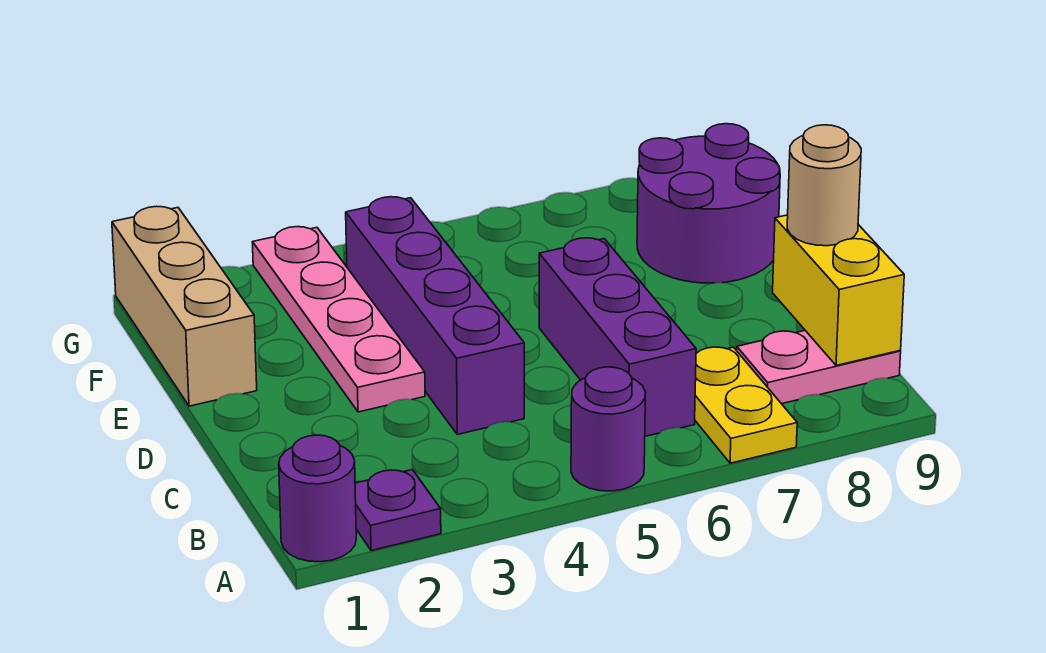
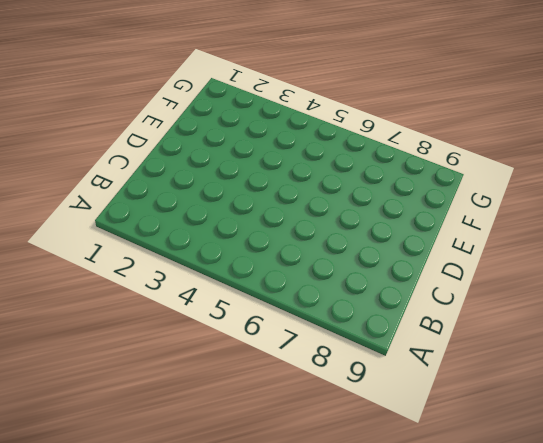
none -> purple round brick A1 level 1
none -> purple plate A2 level 1
none -> purple round brick A5 level 1

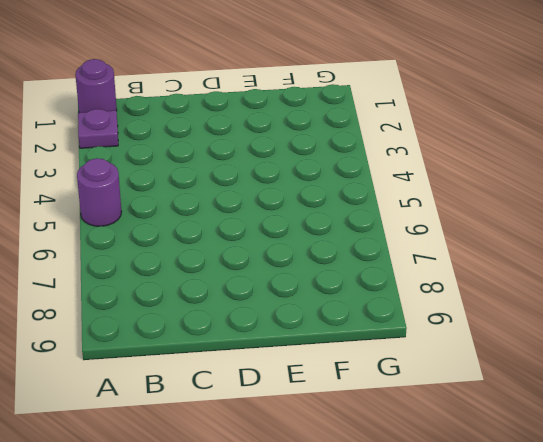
none -> yellow plate A7:B7 level 1
none -> purple brick B6:D6 level 1
none -> pink plate B8:B9 level 1

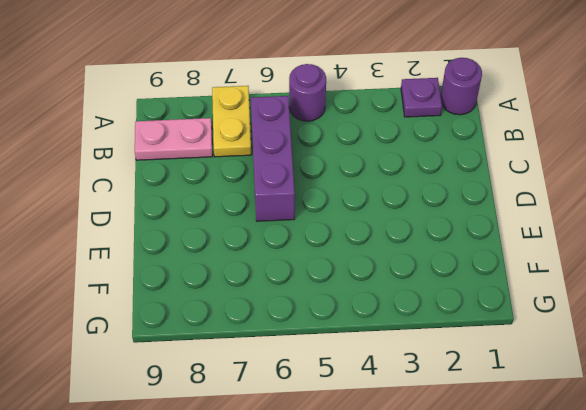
none -> purple brick C4:F4 level 1
none -> pink plate D3:G3 level 1
none -> tan brick E1:G1 level 1

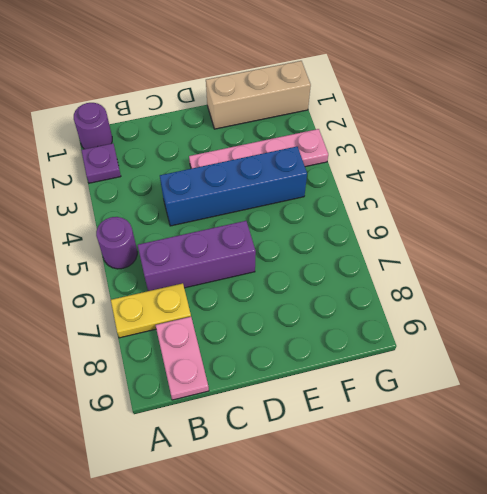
blue brick C4:F4 level 1 -> purple brick C4:F4 level 1
none -> purple round brick E8:F9 level 1
none -> yellow brick B9:C9 level 2
none -> tan round brick C9 level 3

